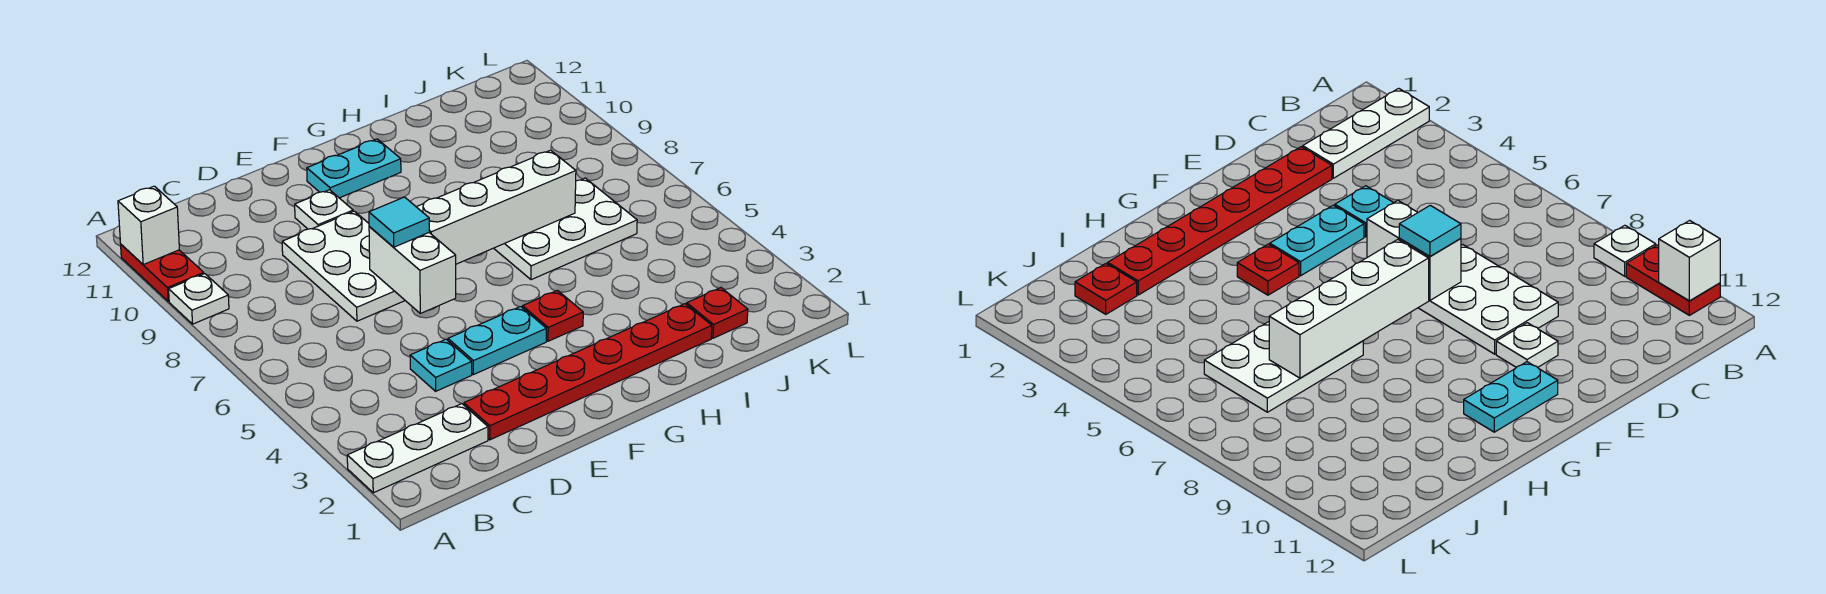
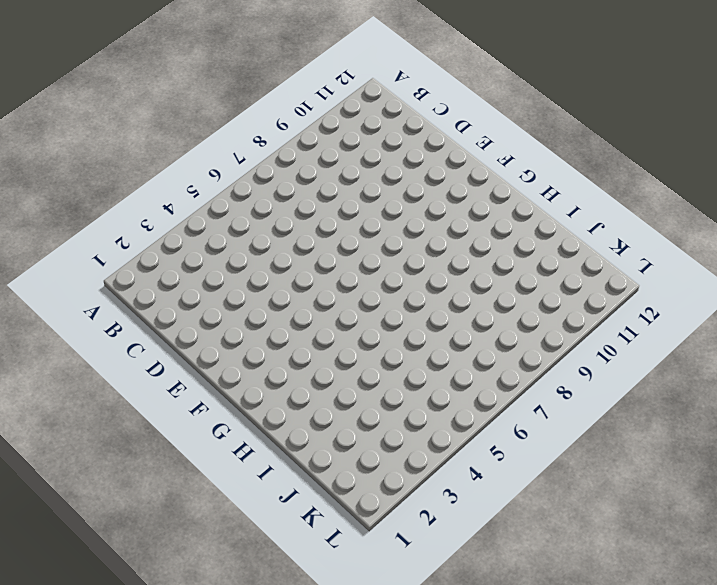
none -> white plate A2:C2 level 1
none -> white plate A9 level 1
none -> red plate A10:A11 level 1

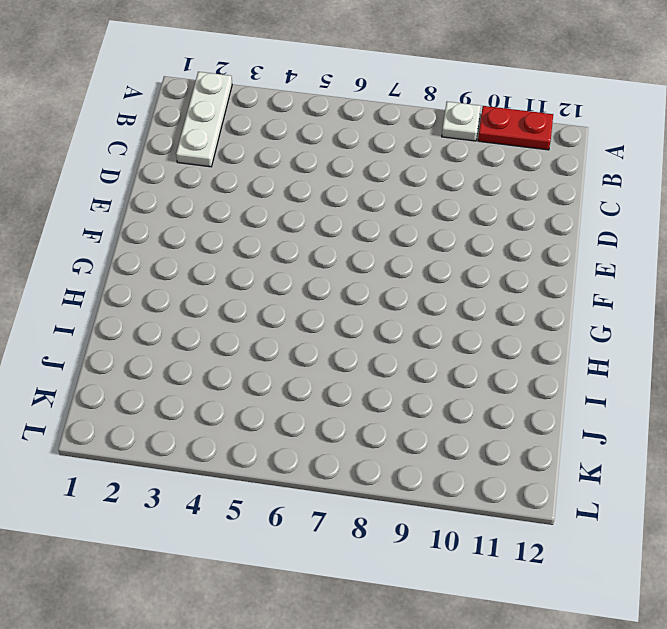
none -> red plate D2:I2 level 1
none -> cyan plate D4 level 1
none -> white plate D7:E9 level 1

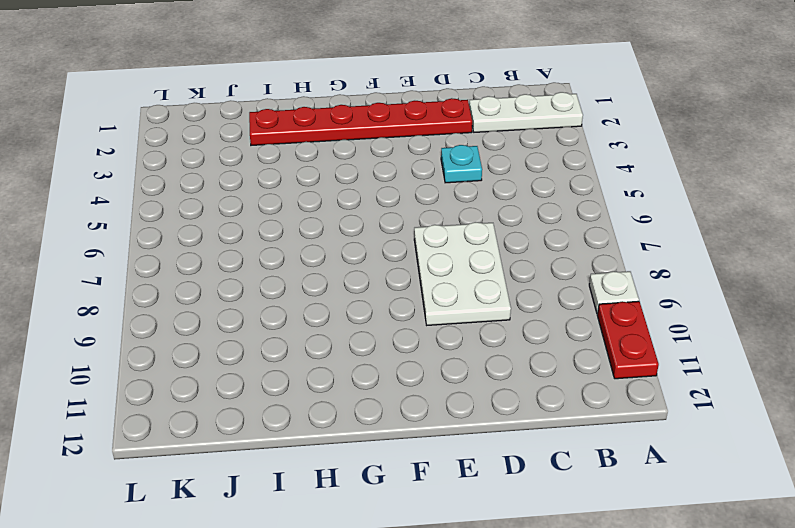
none -> cyan plate E4:F4 level 1
none -> white plate E10 level 1
none -> cyan plate F11:G11 level 1

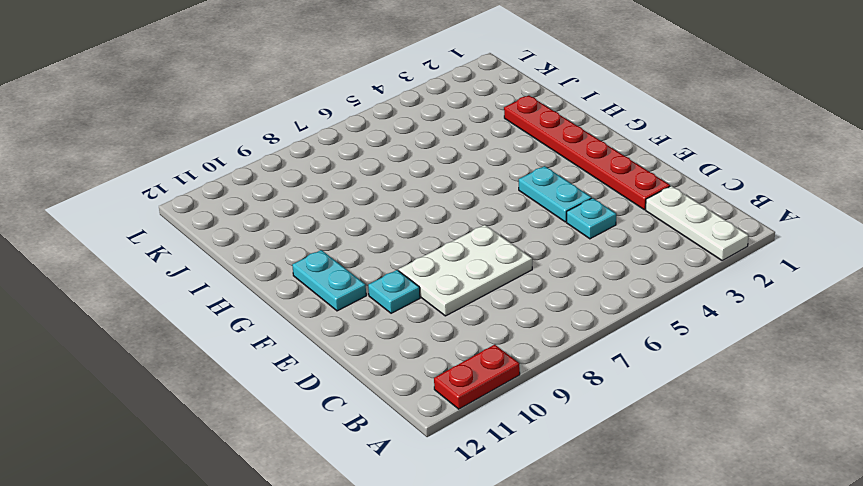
cyan plate E10 level 1 -> white plate E10 level 1
none -> white plate A9 level 1
none -> red plate G4 level 1
none -> white plate H6:J7 level 1

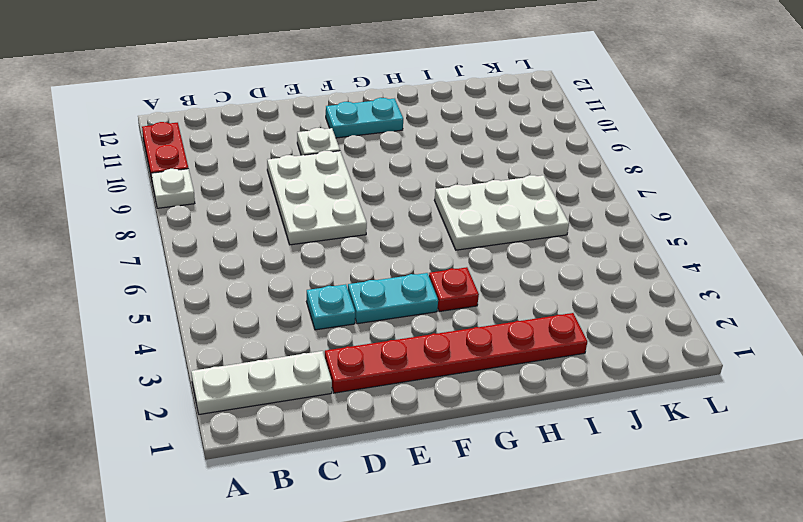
none -> red plate J2 level 1
none -> white brick A11 level 2
none -> white brick E6:E7 level 2

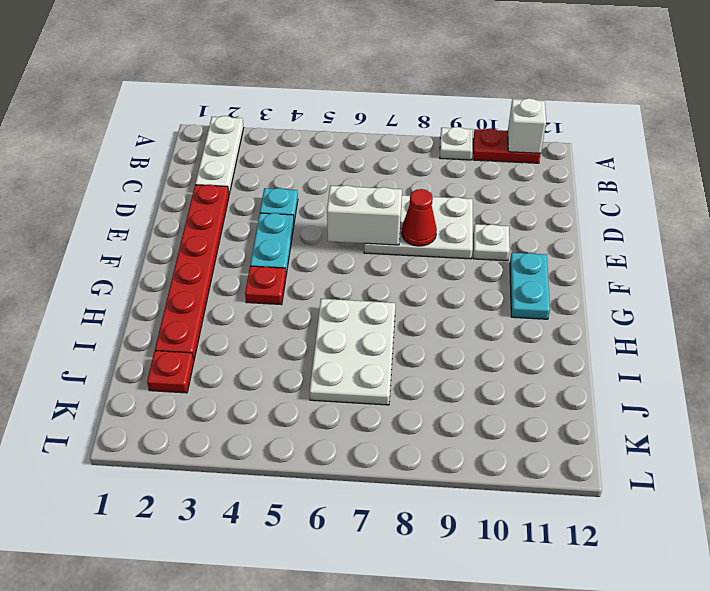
red cone E8 level 2 -> none
none -> white brick F7:I7 level 2
none -> cyan tile E7 level 3

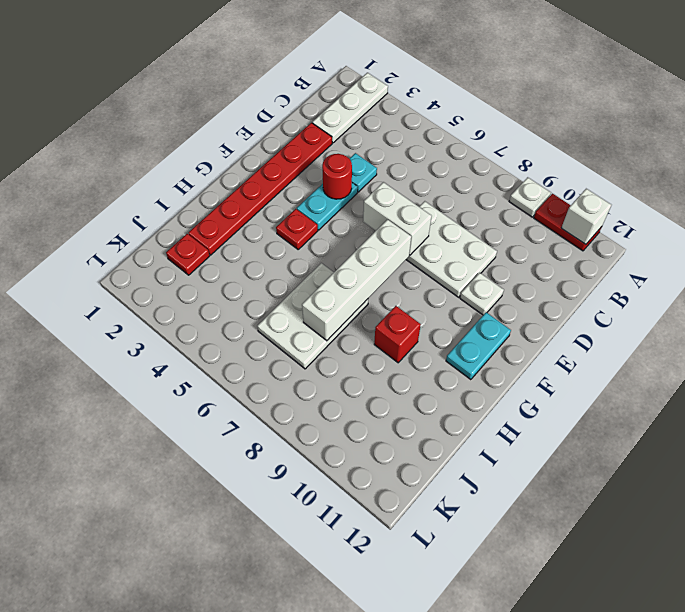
red round brick E4 level 2 -> none
red brick H9 level 1 -> none
none -> cyan tile E7 level 3

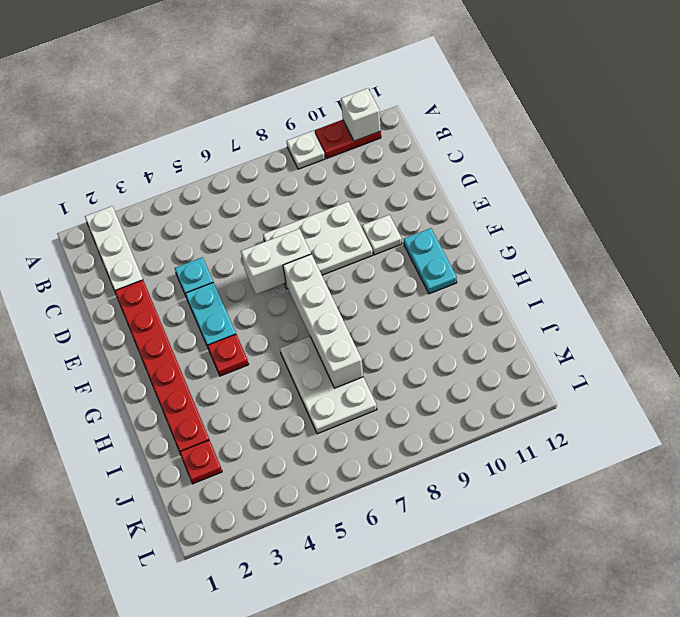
none -> cyan tile E7 level 3

